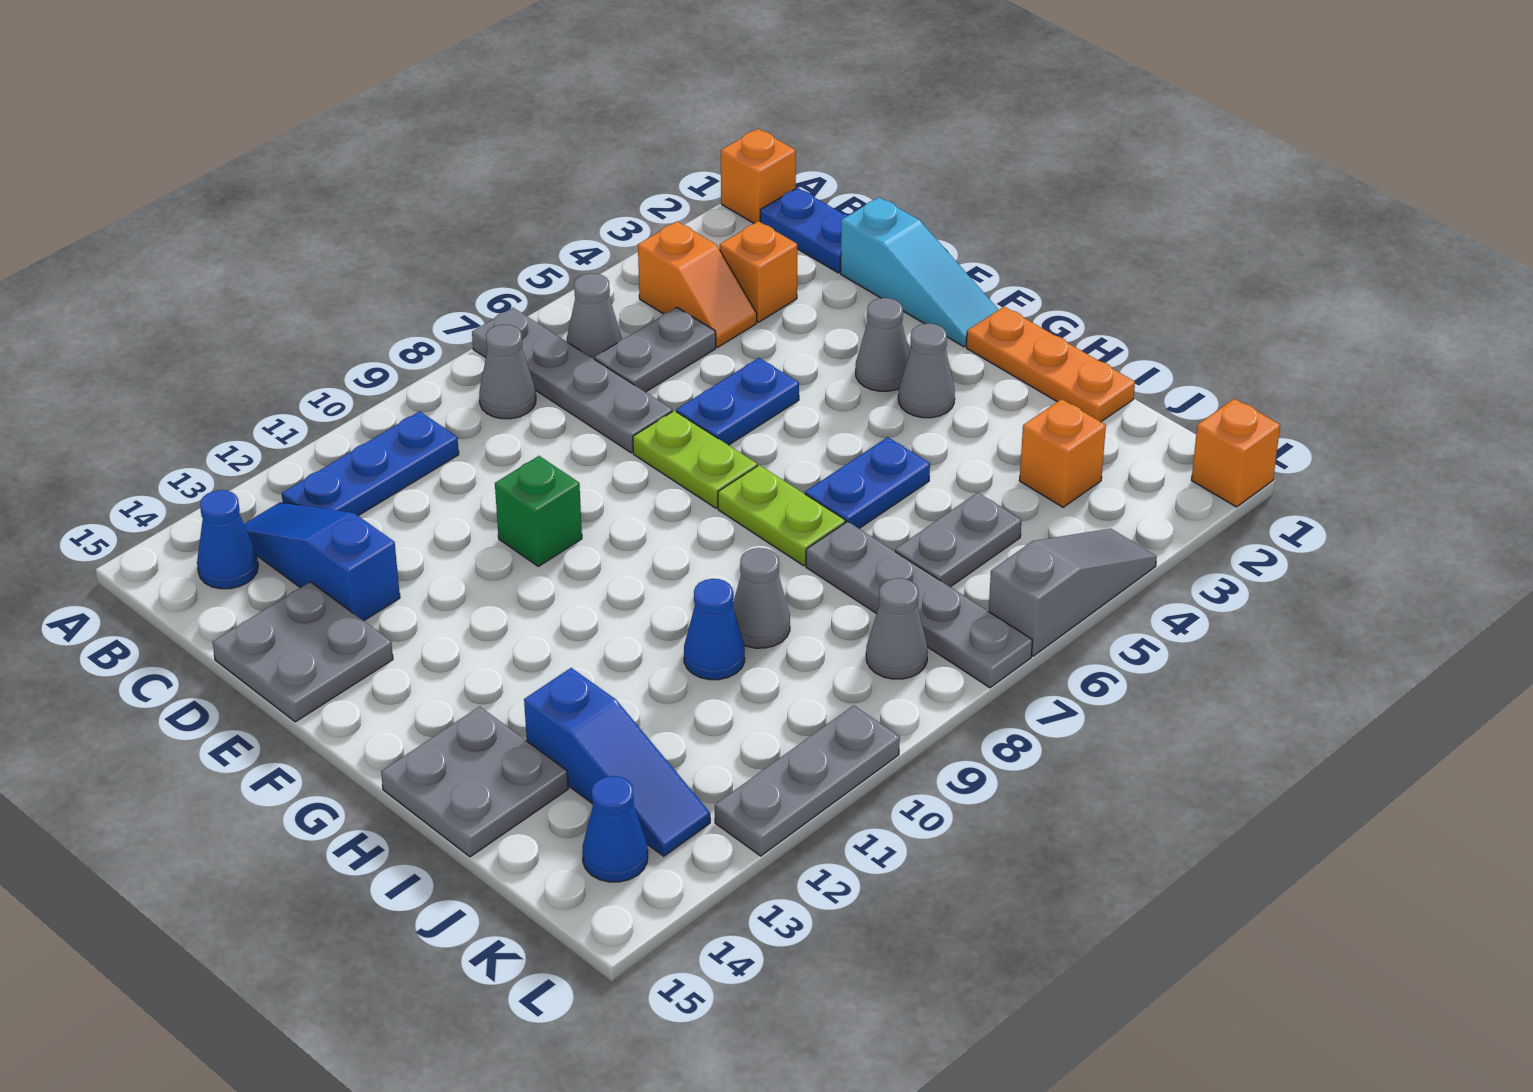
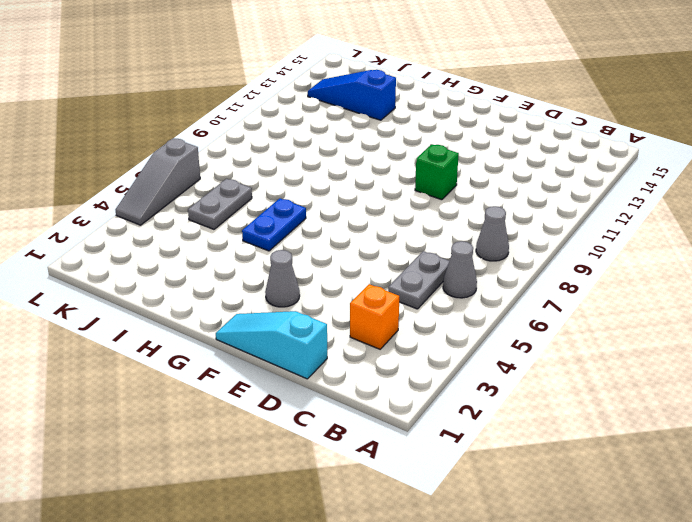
none -> orange brick A1 level 1
none -> grey plate A7:D7 level 1
none -> blue plate B1:C1 level 1
none -> orange slope B4:C4 level 1 top B

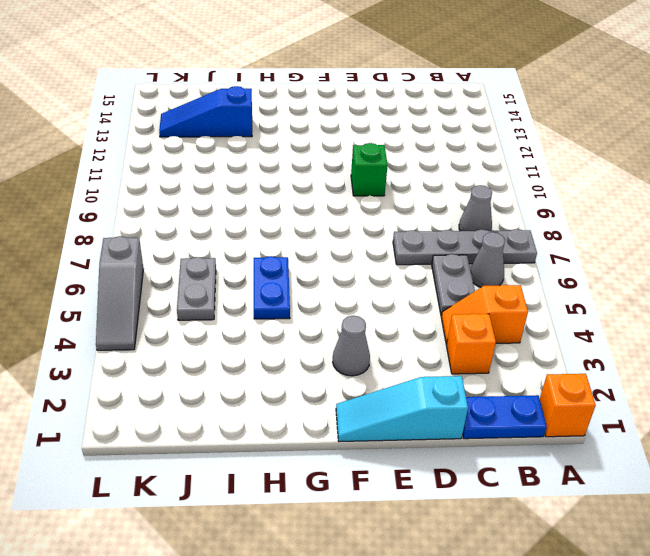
none -> blue plate B10:B12 level 1
none -> blue slope B13:D13 level 1 top D
none -> blue cone B14 level 1
none -> grey plate D14:E15 level 1

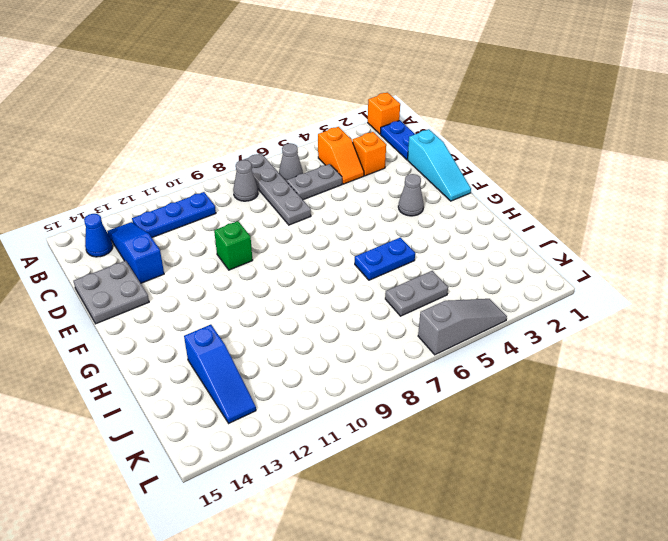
none -> blue plate E5:E6 level 1
none -> lime plate E7:F7 level 1
none -> orange plate G1:I1 level 1
none -> grey cone G3 level 1

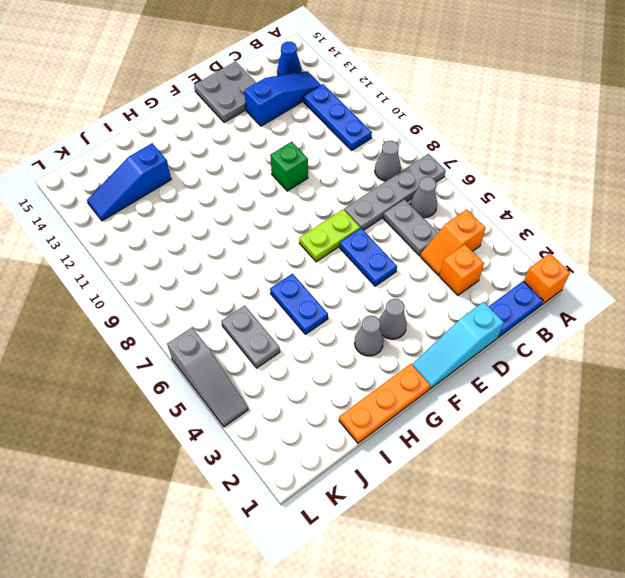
none -> lime plate G7:H7 level 1
none -> grey plate H14:I15 level 1
none -> grey plate I7:L7 level 1
none -> grey cone I9 level 1

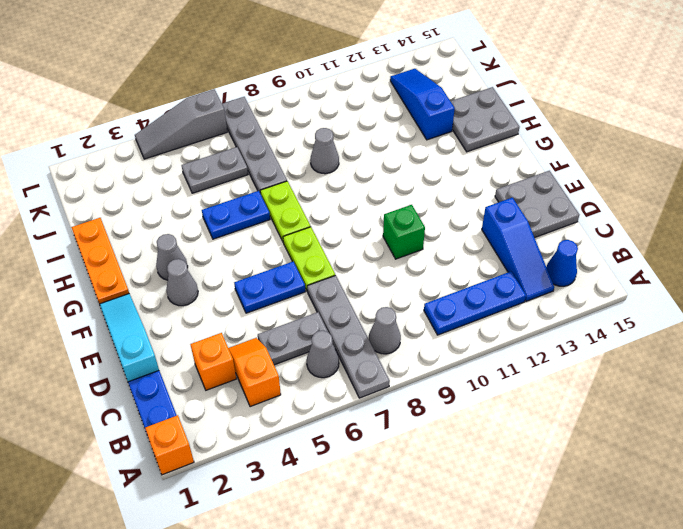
none -> blue cone I10 level 1
none -> orange brick J3 level 1
none -> grey cone K8 level 1
none -> blue cone K14 level 1

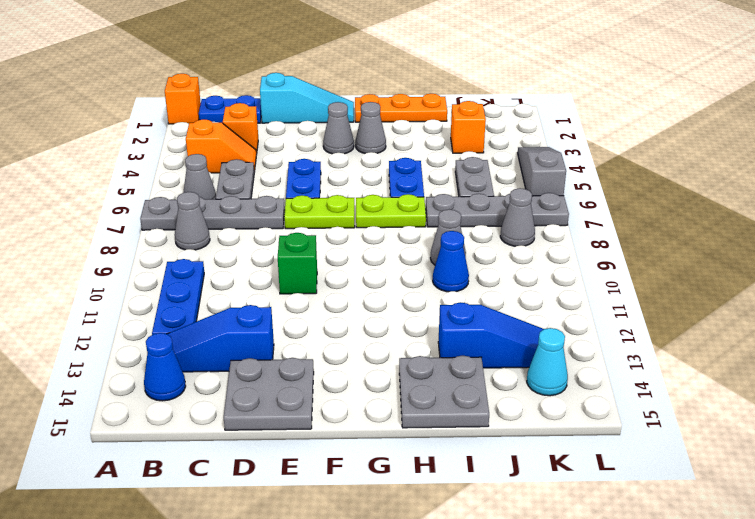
cyan cone K14 level 1 -> blue cone K14 level 1
none -> orange brick L1 level 1
none -> grey plate L10:L12 level 1

